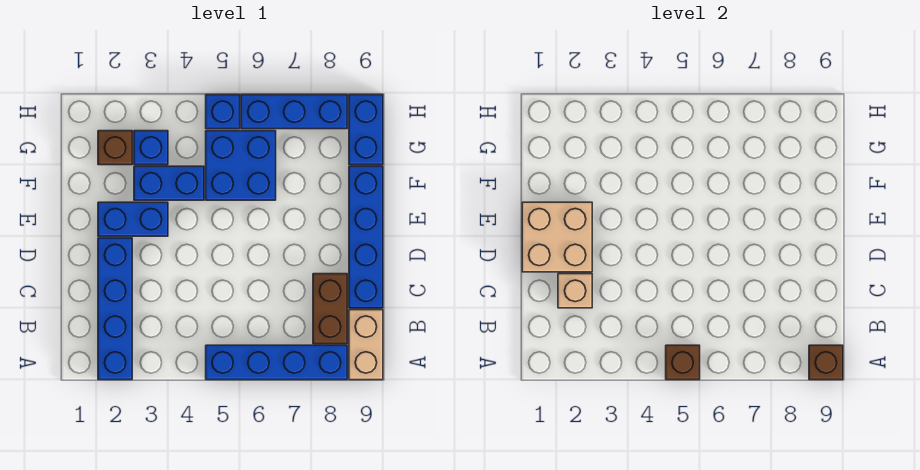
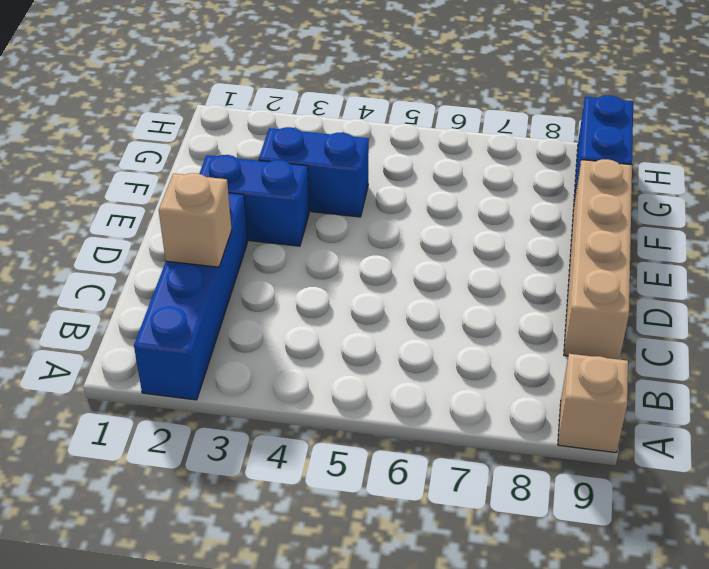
tan brick A9 level 1 -> tan brick A9:B9 level 1
tan brick C9:F9 level 1 -> blue brick C9:F9 level 1
none -> blue brick A5:A8 level 1
none -> brown brick B8:C8 level 1
none -> blue brick F5:G6 level 1

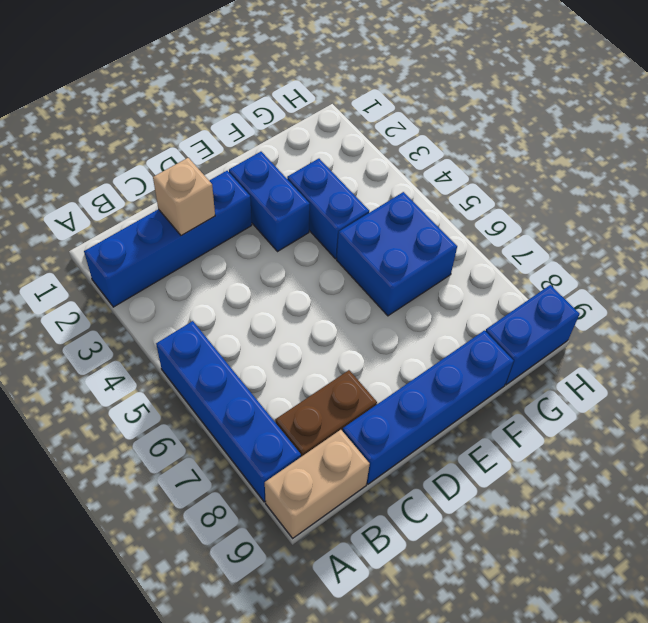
none -> brown brick G2 level 1
none -> blue brick G3 level 1
none -> blue brick H5 level 1

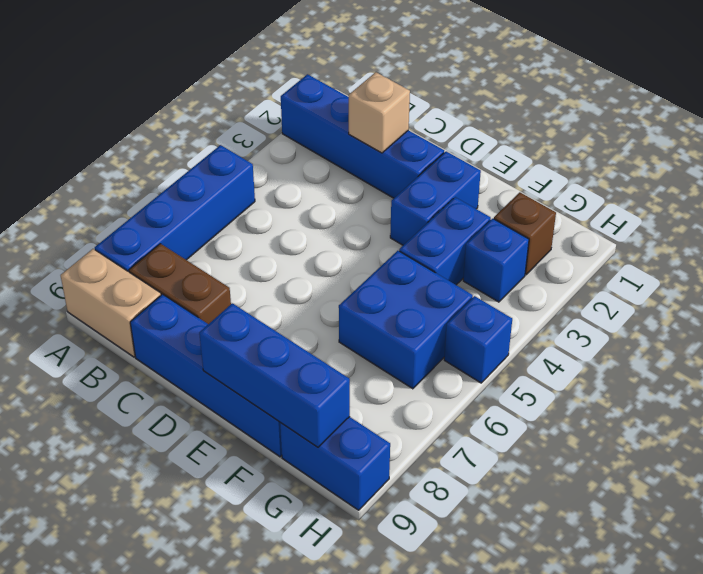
blue brick E9:G9 level 2 -> blue brick H6:H8 level 1
none -> brown brick A5 level 2
none -> brown brick A9 level 2
none -> tan brick D1:E2 level 2

